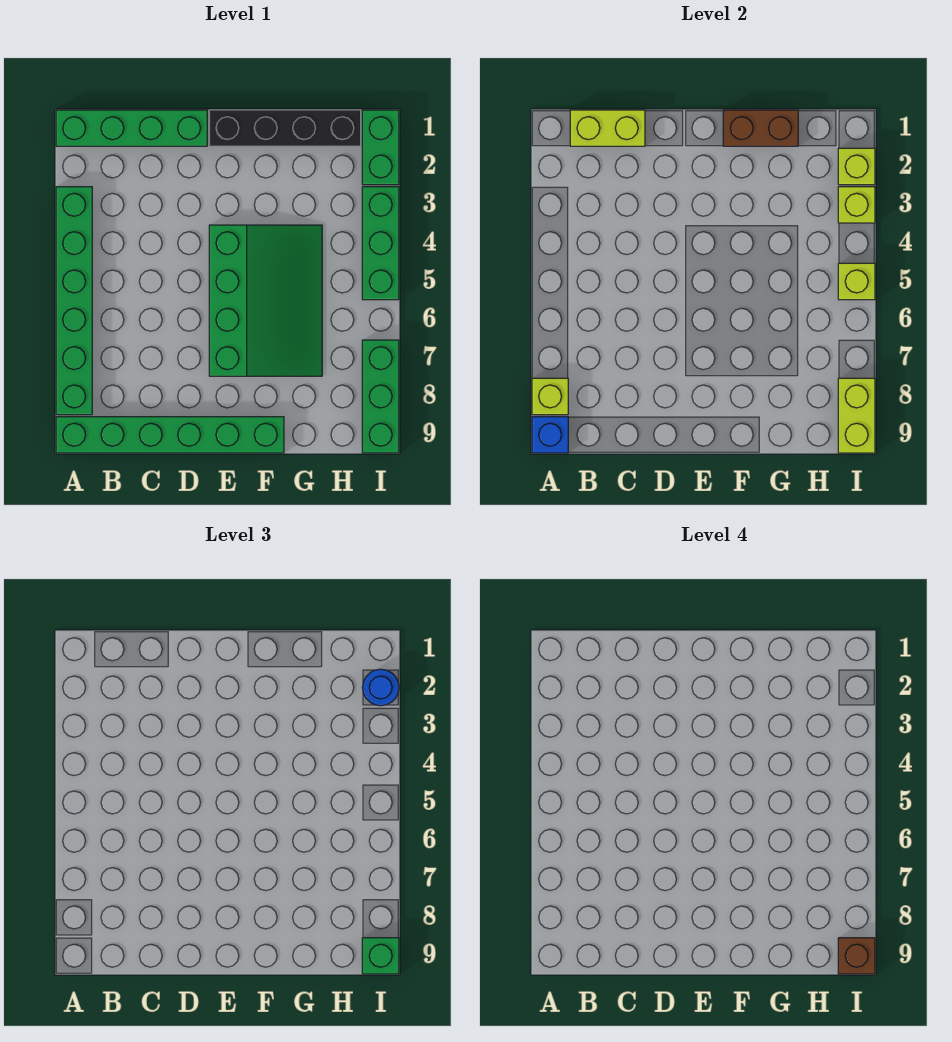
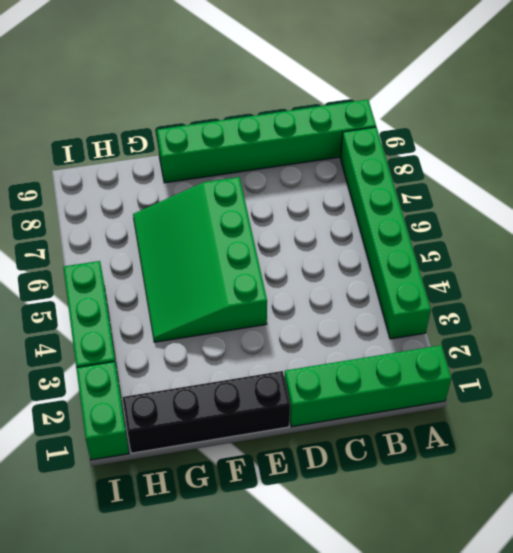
none -> green brick I7:I9 level 1
none -> lime brick A8 level 2
none -> blue brick A9 level 2

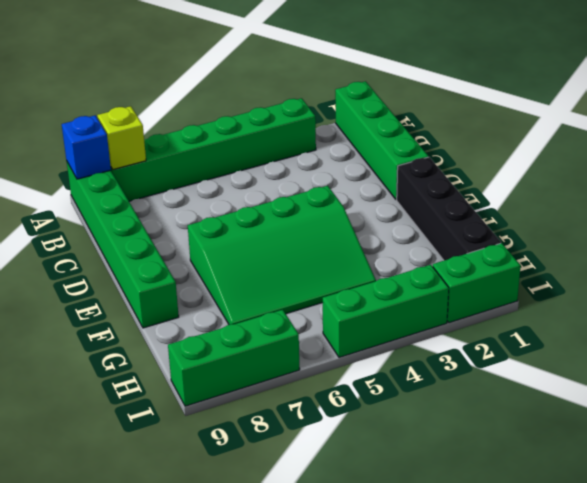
none -> lime brick B1:C1 level 2
none -> brown brick F1:G1 level 2
none -> lime brick I2 level 2

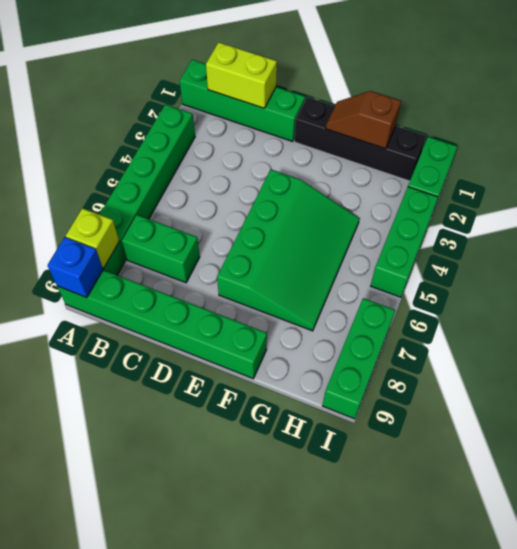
green brick B7:C7 level 1 -> none
brown slope F1:G1 level 2 top G -> brown brick F1:G1 level 2
none -> lime brick I2 level 2
none -> lime brick I3 level 2
none -> lime brick I5 level 2

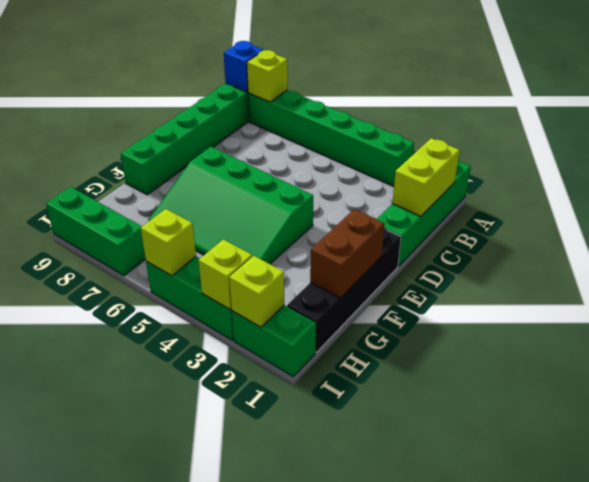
none -> lime brick I8:I9 level 2
none -> blue round brick I2 level 3
none -> green brick I9 level 3

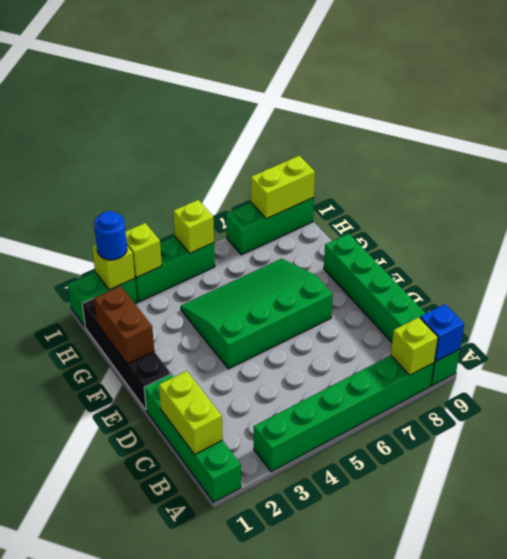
none -> green brick I9 level 3
none -> brown brick I9 level 4

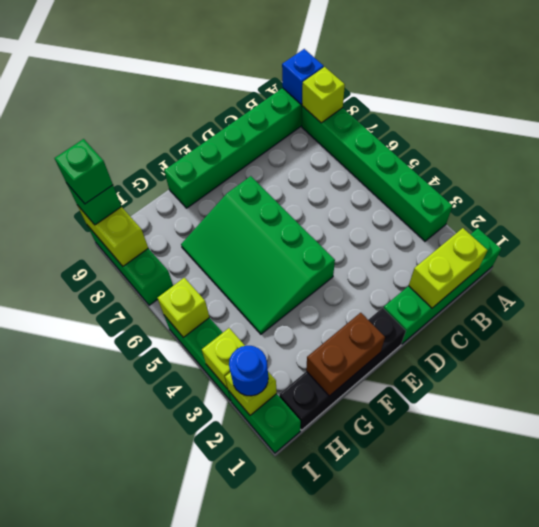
green brick I9 level 4 -> brown brick I9 level 4

